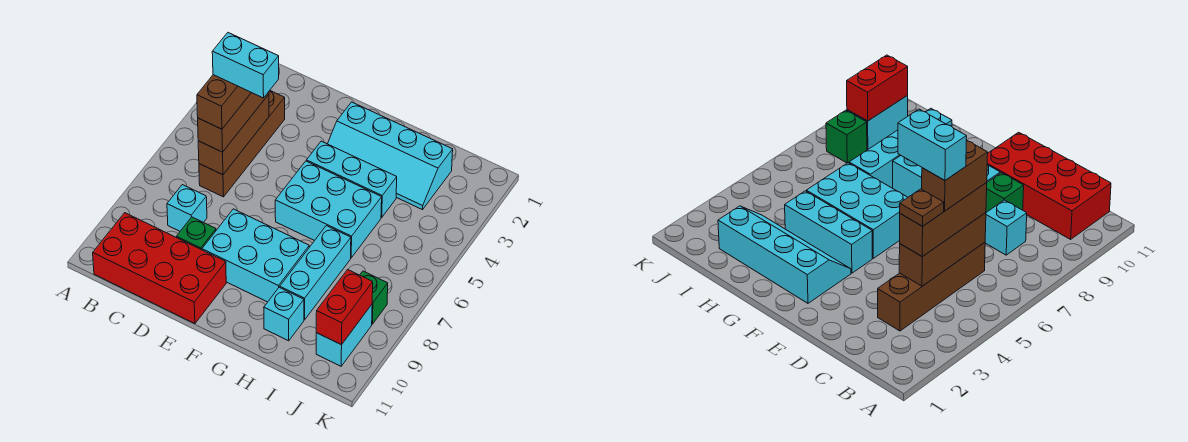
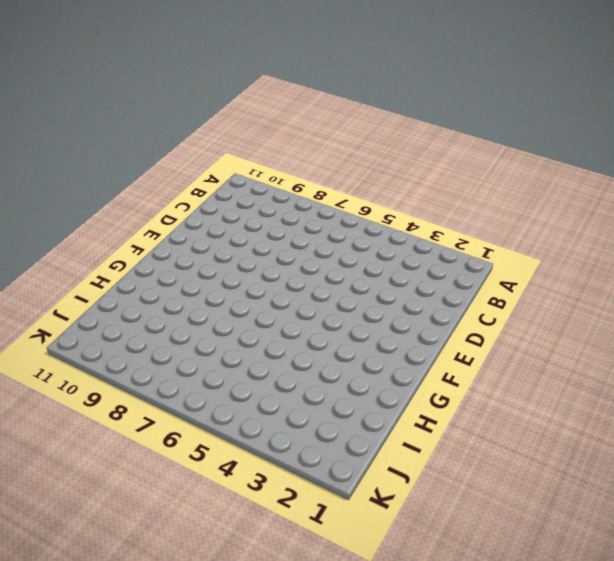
none -> red brick B10:E11 level 1
none -> brown brick C3:C6 level 1
none -> cyan brick C8 level 1

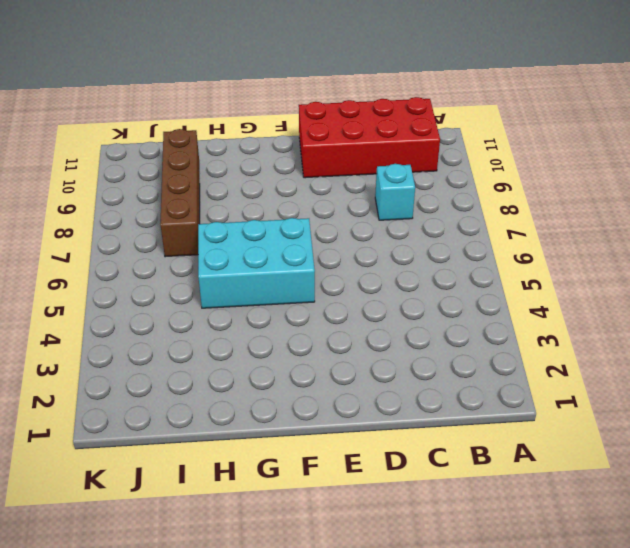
brown brick I7:I10 level 1 -> brown brick C3:C6 level 1
none -> green brick D9 level 1
none -> cyan brick E8:G9 level 1
none -> cyan slope F2:I3 level 1 top 2

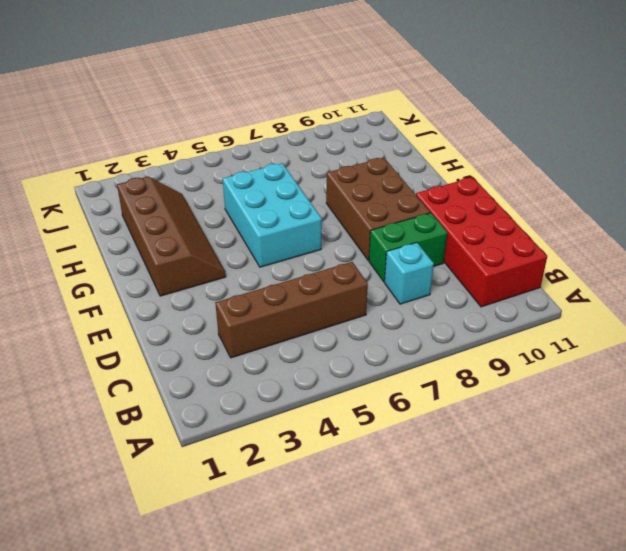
green brick D8:D9 level 1 -> green brick D9 level 1
brown brick E8:G9 level 1 -> cyan brick E8:G9 level 1
brown slope F2:I3 level 1 top 2 -> cyan slope F2:I3 level 1 top 2
none -> cyan brick F4:H4 level 1
none -> cyan brick H7:H9 level 1
none -> cyan brick H10 level 1

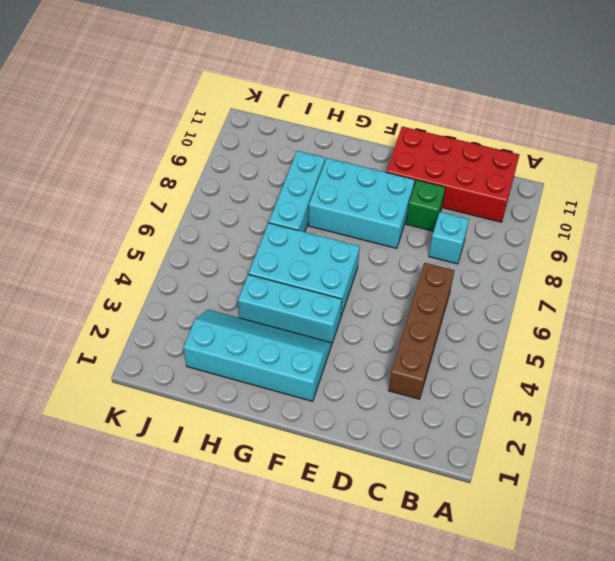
none -> cyan brick H10 level 1
none -> green brick J8 level 1
none -> cyan brick J9:J10 level 1

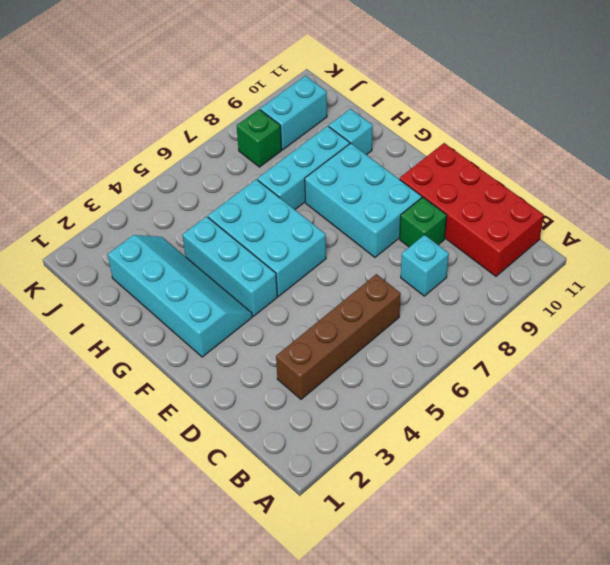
none -> brown brick C4:C6 level 2
none -> red brick J9:J10 level 2
none -> brown brick C4:C6 level 3

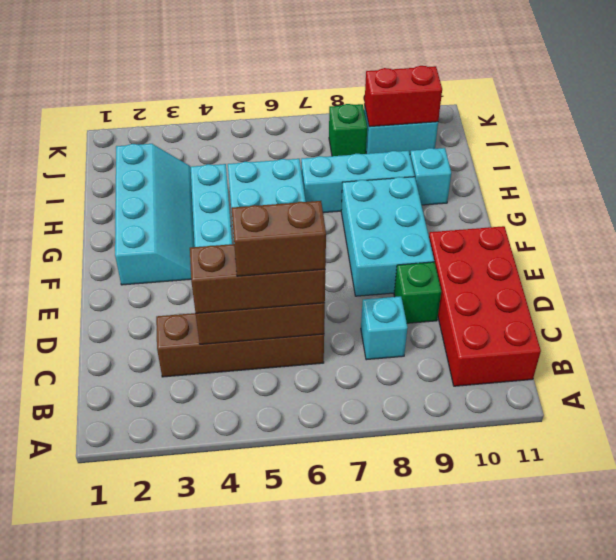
none -> brown plate C4 level 4
none -> cyan brick C5:D5 level 5

